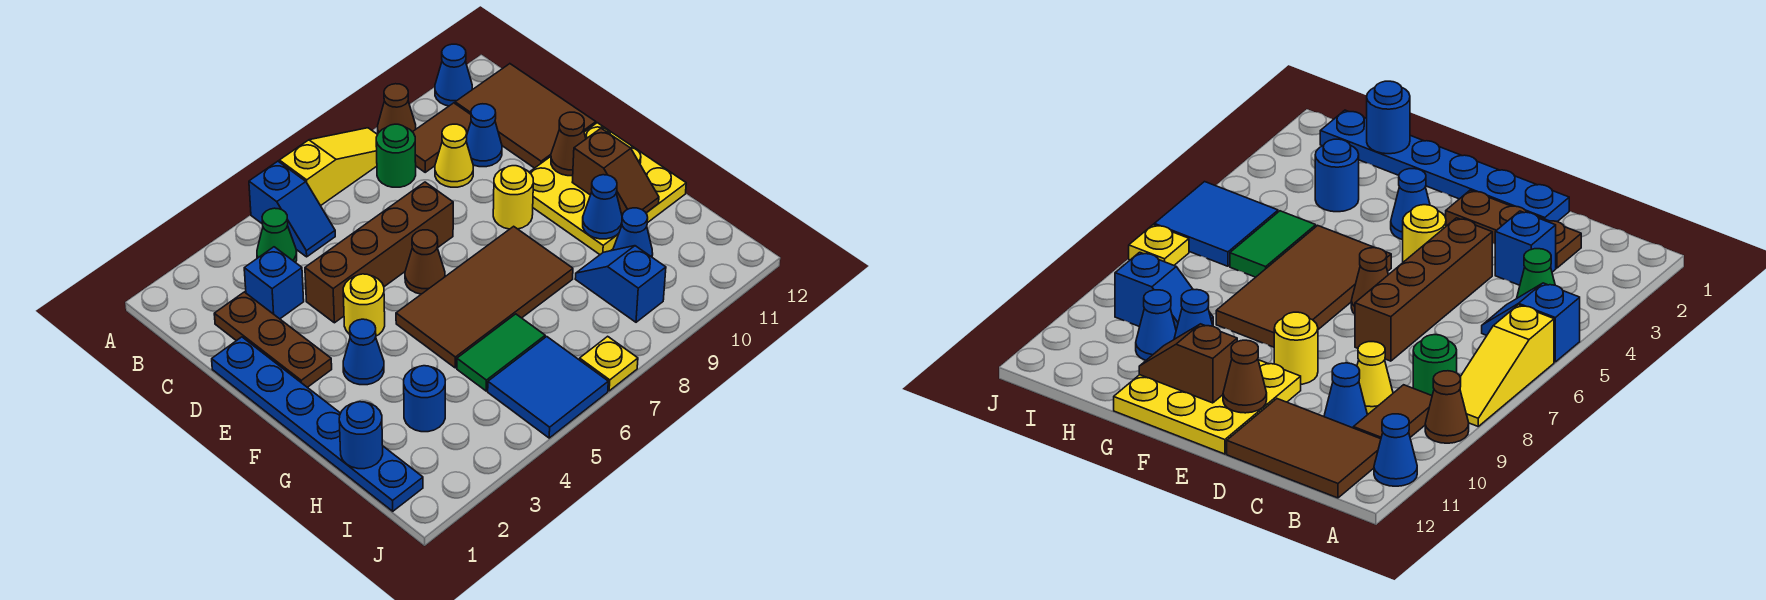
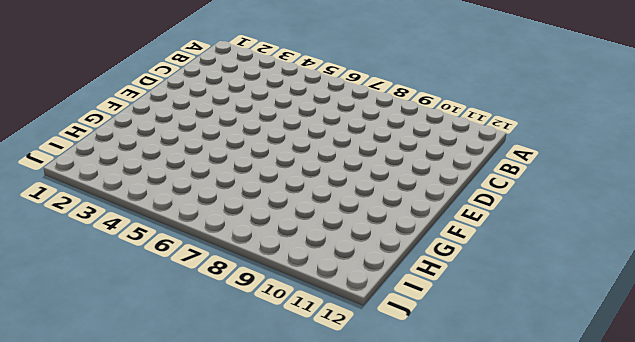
none -> blue slope A5:B5 level 1 top A
none -> yellow slope A6:A8 level 1 top 6
none -> brown cone A9 level 1
none -> blue cone A11 level 1

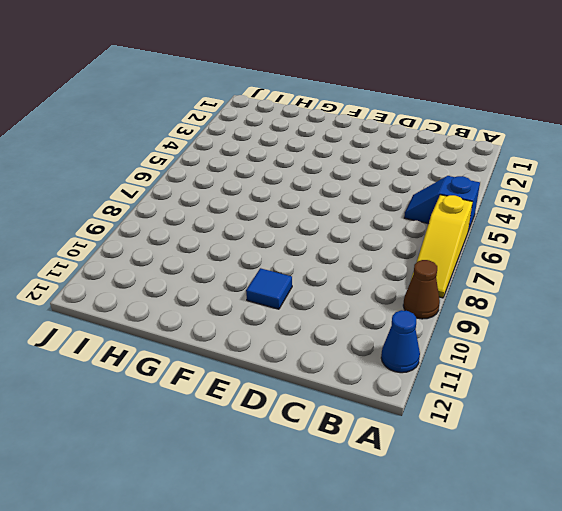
blue tile E10 level 1 -> yellow plate E10:G12 level 1
none -> green cone B4 level 1
none -> green round brick B8 level 1
none -> brown tile B9:B10 level 1
none -> brown tile B11:D12 level 1

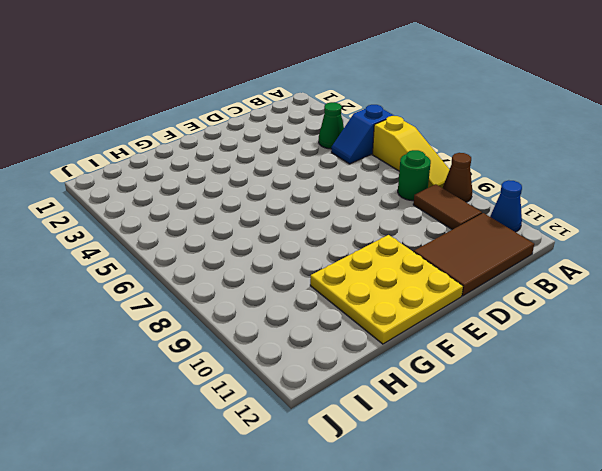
none -> brown plate C2:E2 level 1
none -> blue brick C3 level 1
none -> yellow cone C9 level 1
none -> blue cone C10 level 1

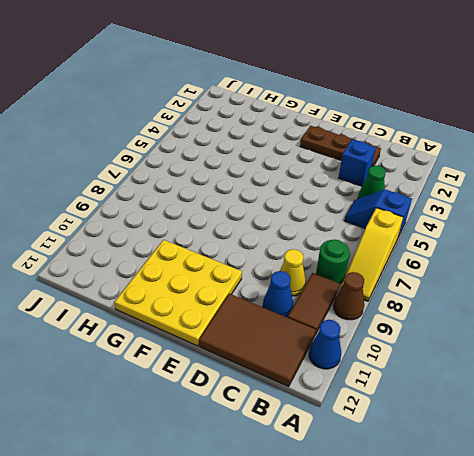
none -> blue plate D1:I1 level 1
none -> brown brick D4:D7 level 1
none -> yellow round brick E4 level 1
none -> brown cone E6 level 1

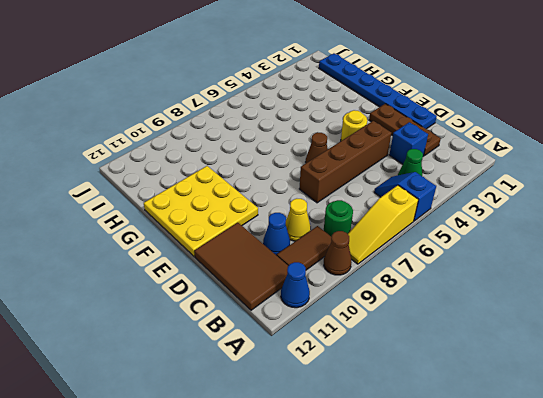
none -> yellow round brick E9 level 1
none -> blue cone F3 level 1
none -> brown tile F5:G8 level 1
none -> blue round brick H3 level 1

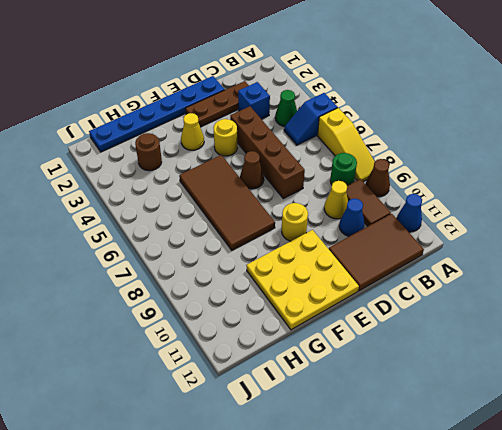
yellow cone F3 level 1 -> blue cone F3 level 1
brown round brick H3 level 1 -> blue round brick H3 level 1
none -> green tile H5:H6 level 1
none -> blue slope H9:I9 level 1 top I
none -> blue cone H10 level 1
none -> blue tile I5:J6 level 1

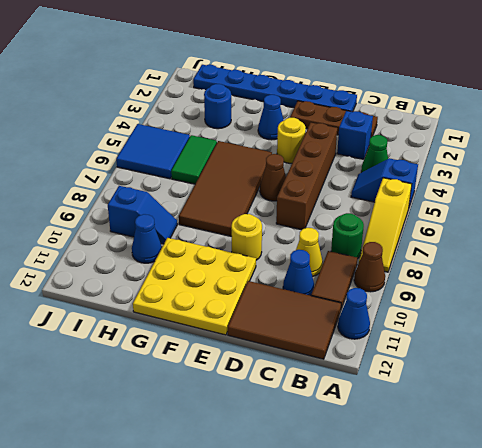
none -> yellow plate J7 level 1
none -> brown cone E11 level 2
none -> brown slope F11:G11 level 2 top F
none -> blue cone G10 level 2

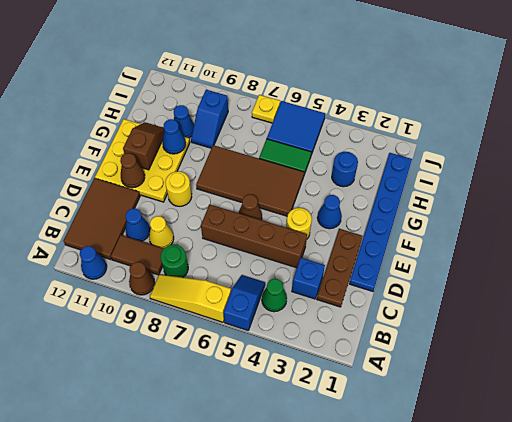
none -> blue round brick H1 level 2

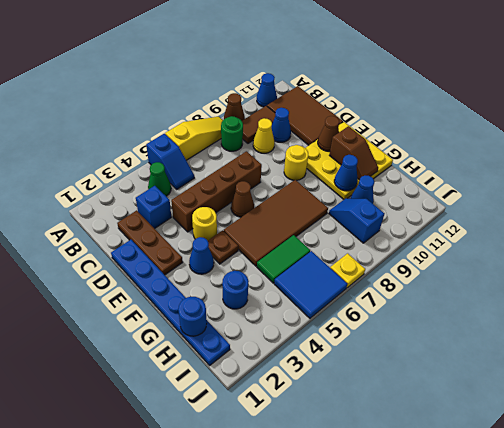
brown plate F4 level 1 -> none

